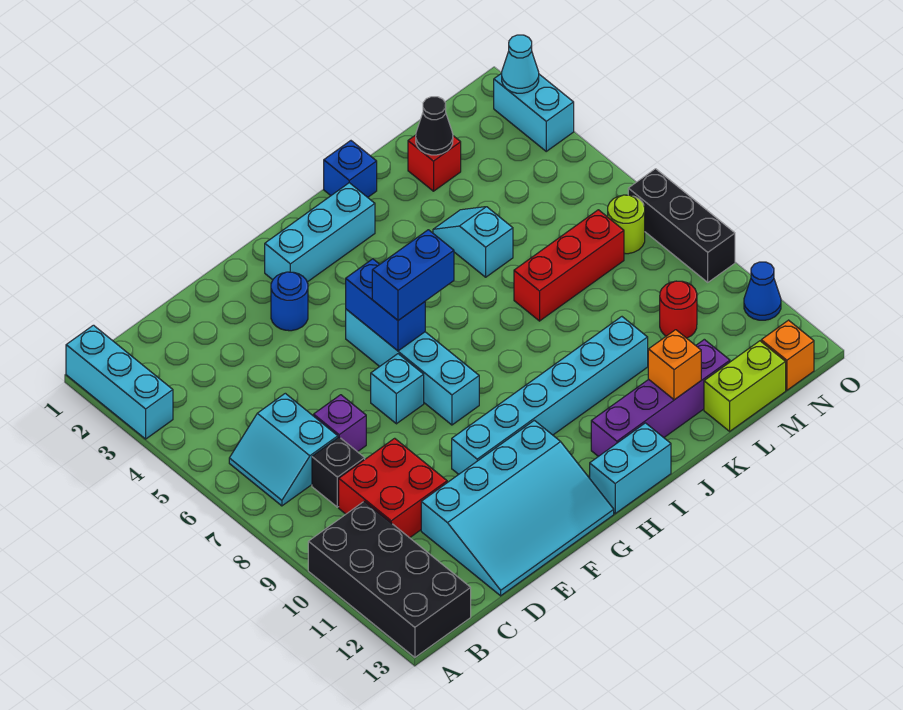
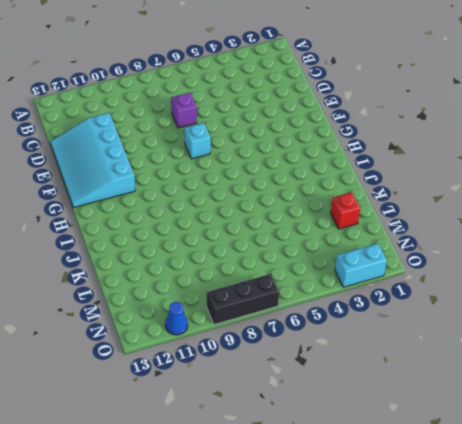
none -> cyan brick A1:A3 level 1
none -> black brick A10:B13 level 1
none -> cyan slope B6:C7 level 1 top C
none -> black brick C8 level 1

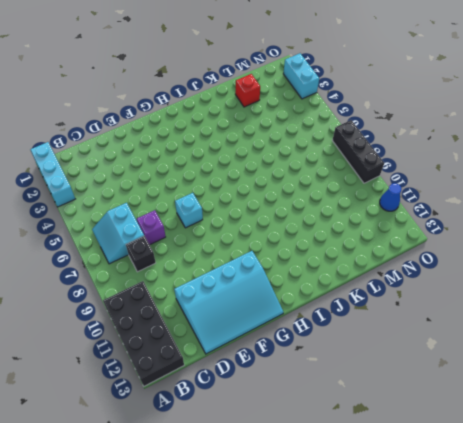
none -> red brick C9:D10 level 1
none -> blue round brick F3 level 1
none -> cyan brick F10:K10 level 1
none -> cyan brick G2:I2 level 1

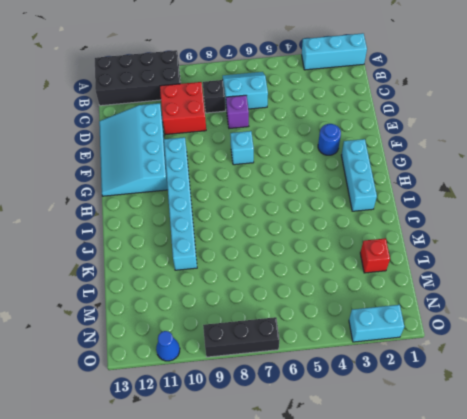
none -> cyan brick G5:G8 level 1
none -> cyan brick H13:I13 level 1
none -> purple brick I12:L12 level 1
none -> blue brick J1 level 1

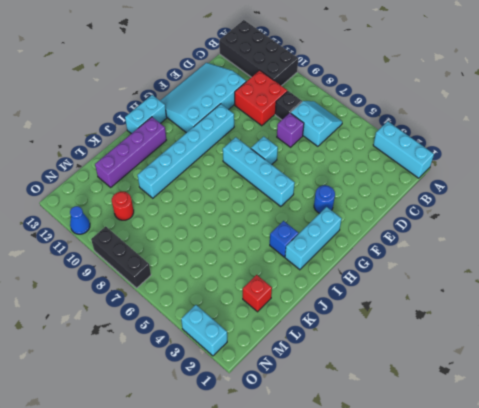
blue brick I3 level 1 -> blue brick J1 level 1
none -> cyan slope K4:K5 level 1 top 5
none -> red brick K7:M7 level 1
none -> lime brick L13:M13 level 1
none -> lime round brick N7 level 1

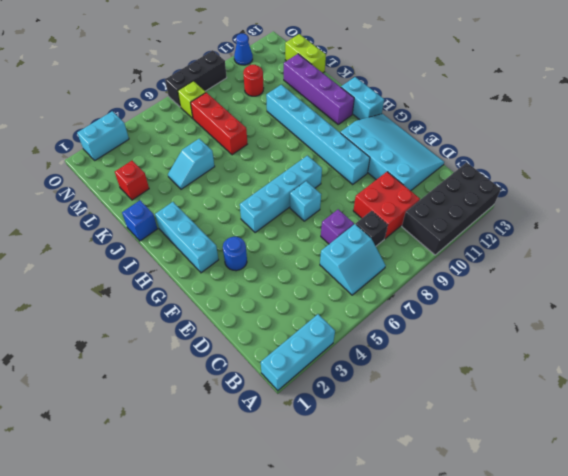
lime brick N7 level 1 -> lime round brick N7 level 1
none -> orange brick N13 level 1
none -> blue brick G5:G6 level 2
none -> orange brick K12 level 2
none -> black cone L2 level 2

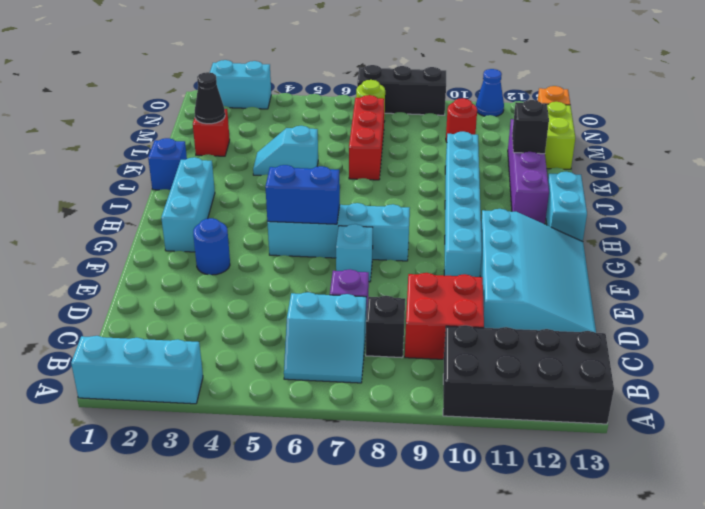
black brick K12 level 2 -> orange brick K12 level 2
none -> cyan cone O2 level 2
none -> blue brick G6:H6 level 3

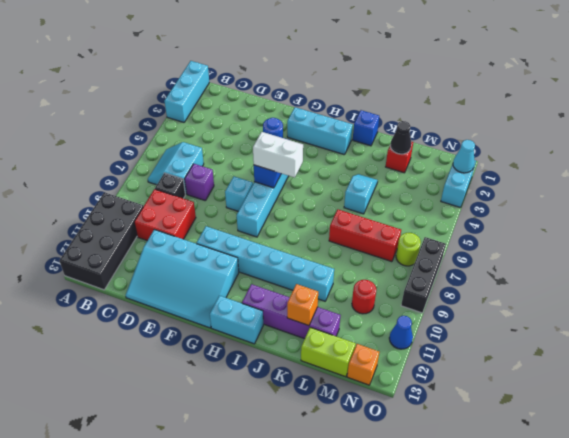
white brick G6:H6 level 3 -> blue brick G6:H6 level 3

